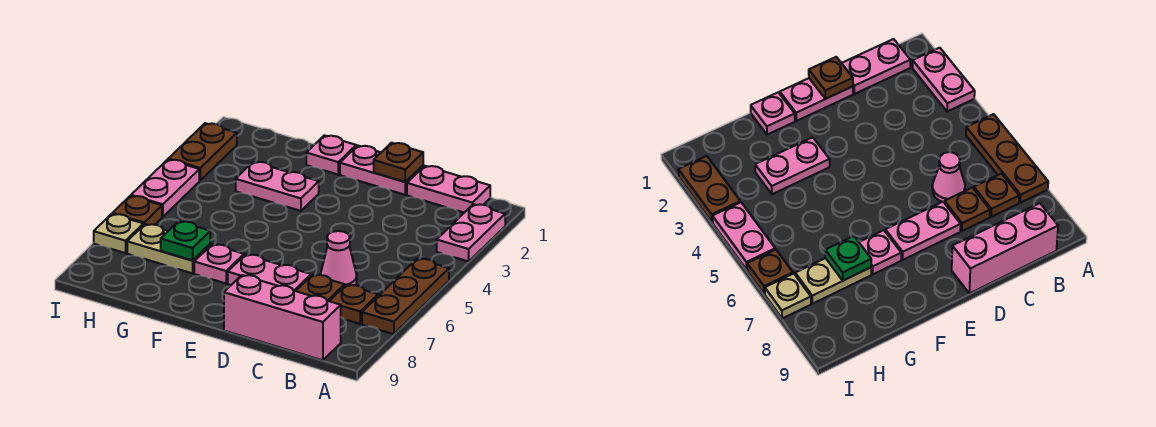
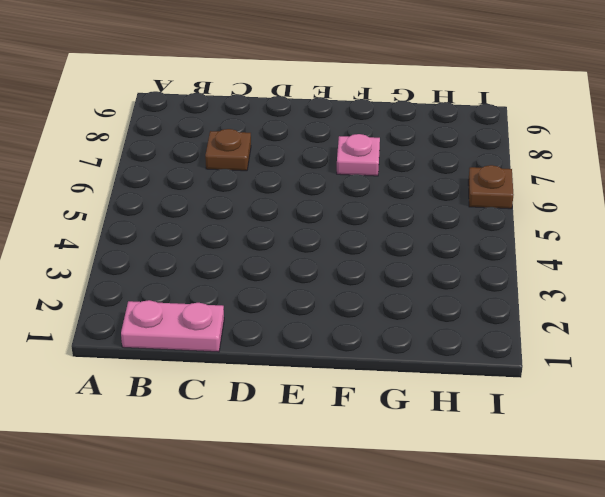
none -> pink plate A2:A3 level 1
none -> brown plate A5:A7 level 1
none -> brown plate B7 level 1

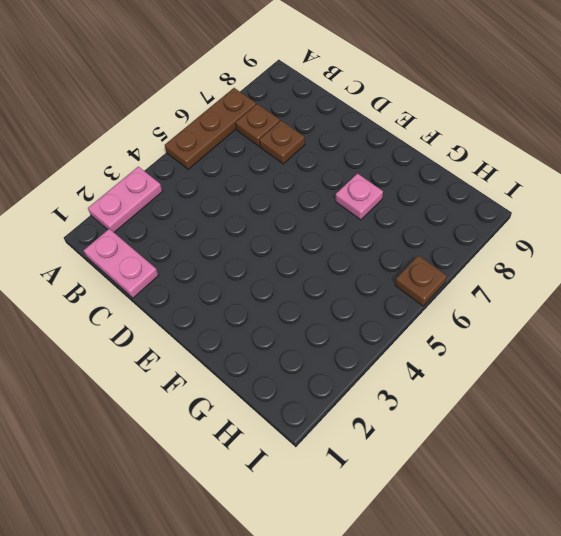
none -> pink brick B9:D9 level 1
none -> pink cone C6 level 1
none -> pink plate D1:E1 level 1

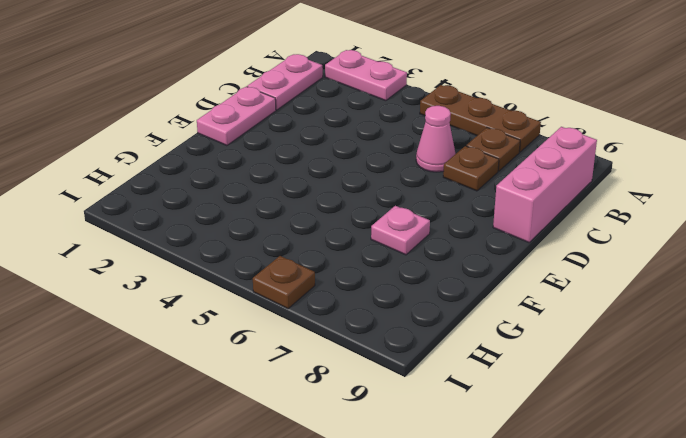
none -> pink plate D7:E7 level 1
none -> pink plate F1 level 1
none -> pink plate F3:G3 level 1

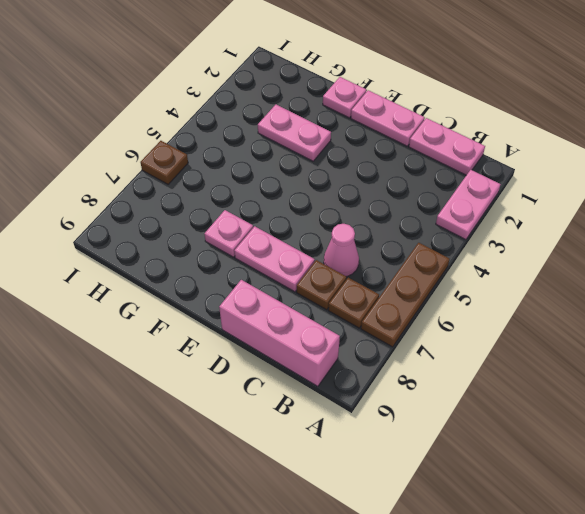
none -> tan plate G7:H7 level 1
none -> brown plate I2:I3 level 1
none -> pink plate I4:I5 level 1

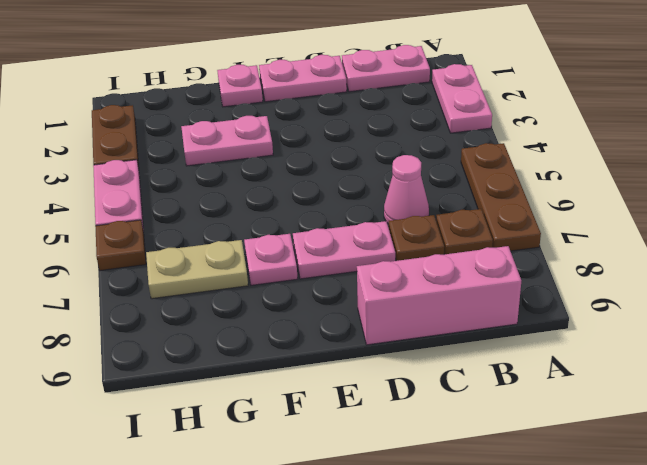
none -> tan plate I7 level 1
none -> brown plate D1 level 2
none -> green plate G7 level 2

